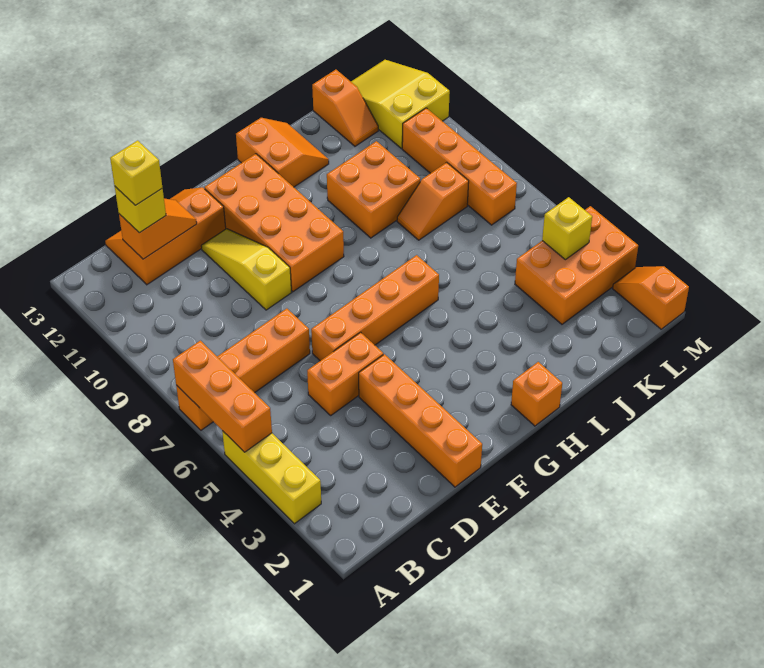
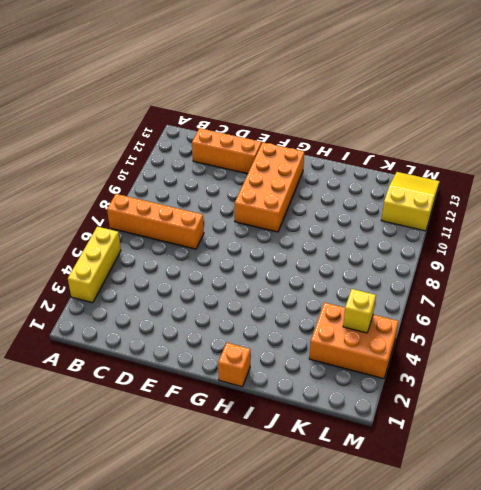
none -> orange brick D5:E5 level 1
none -> orange brick E1:E4 level 1
none -> orange brick E6:H6 level 1

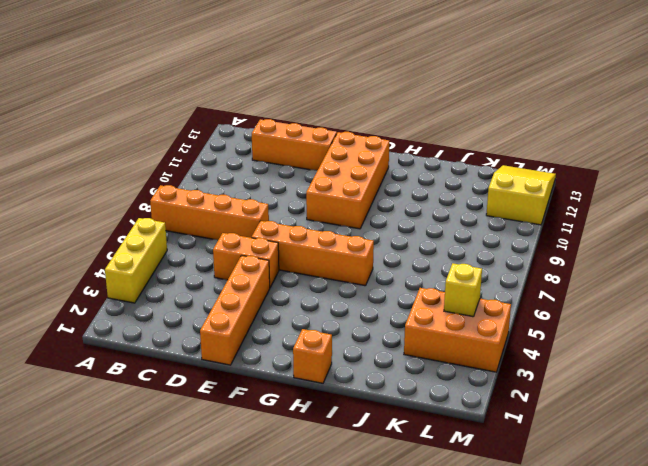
none -> yellow slope E9:E11 level 1 top 9
none -> orange slope H12:I13 level 1 top H
none -> orange brick I9:J10 level 1

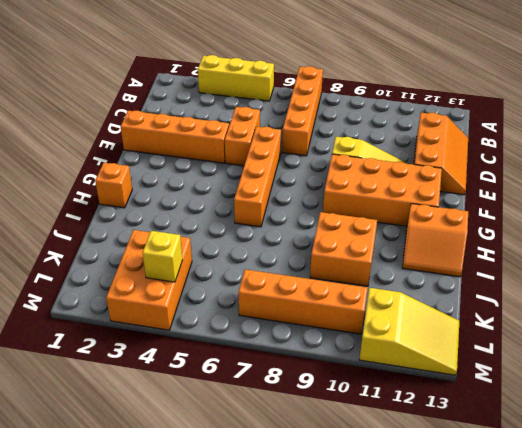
none -> orange slope J8:K8 level 1 top K
none -> orange slope K12:K13 level 1 top 13
none -> orange slope M1:M2 level 1 top 1

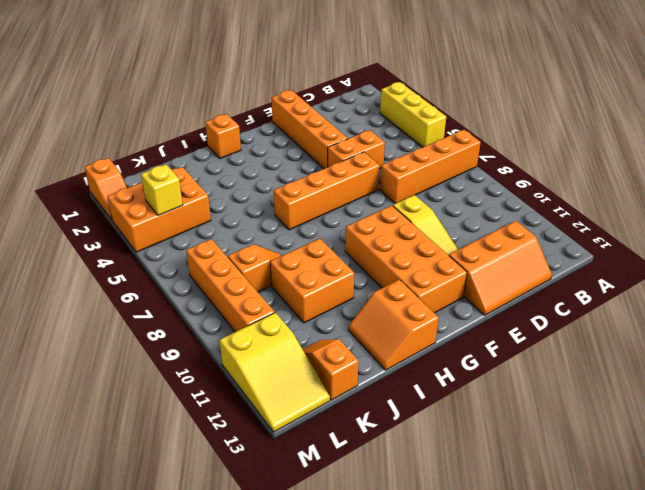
none -> orange brick A5:A7 level 2
none -> orange slope C12:D12 level 2 top C
none -> yellow brick C12 level 3

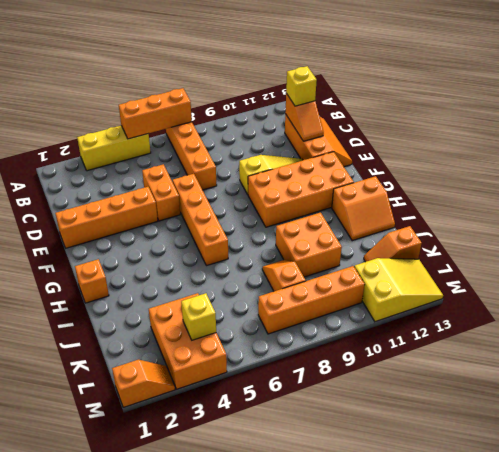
none -> yellow brick C12 level 4

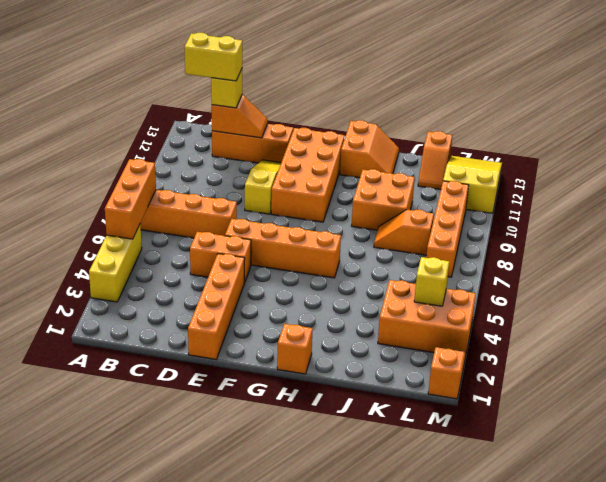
yellow brick B12:C12 level 4 -> yellow brick C12 level 4

